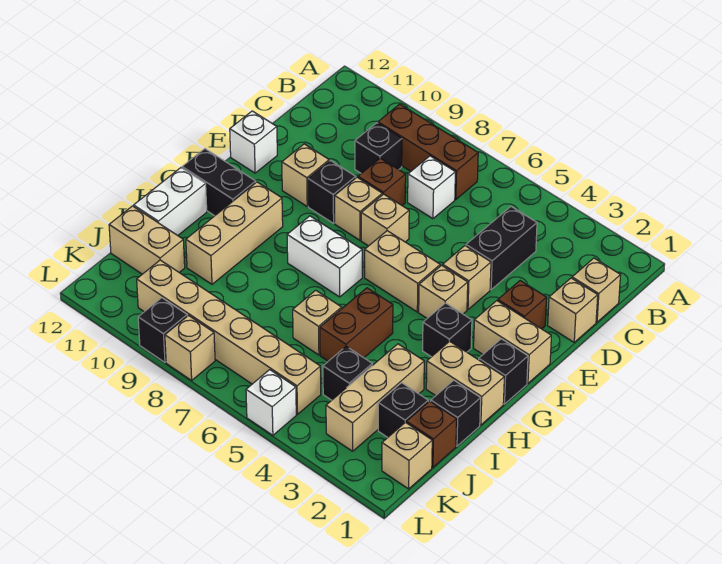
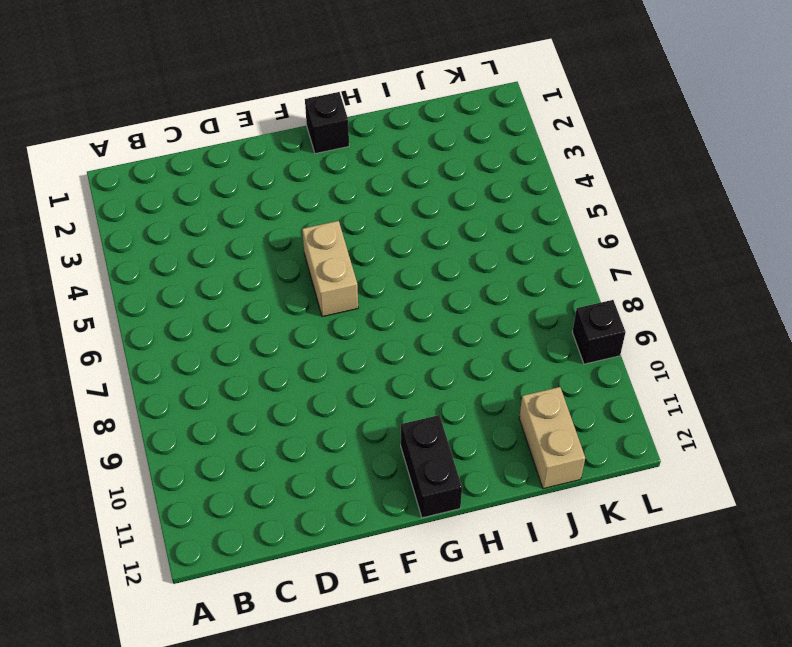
none -> brown brick B7:B9 level 1
none -> tan brick C1 level 1
none -> black brick C4:D4 level 1
none -> white brick C7 level 1

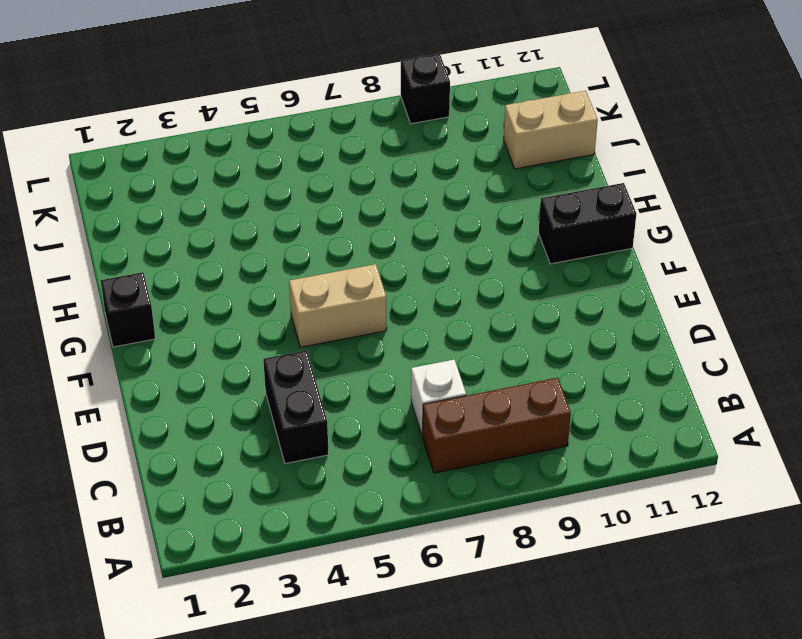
none -> tan brick C1 level 1
none -> black brick C9 level 1
none -> tan brick D1 level 1
none -> brown brick D8 level 1

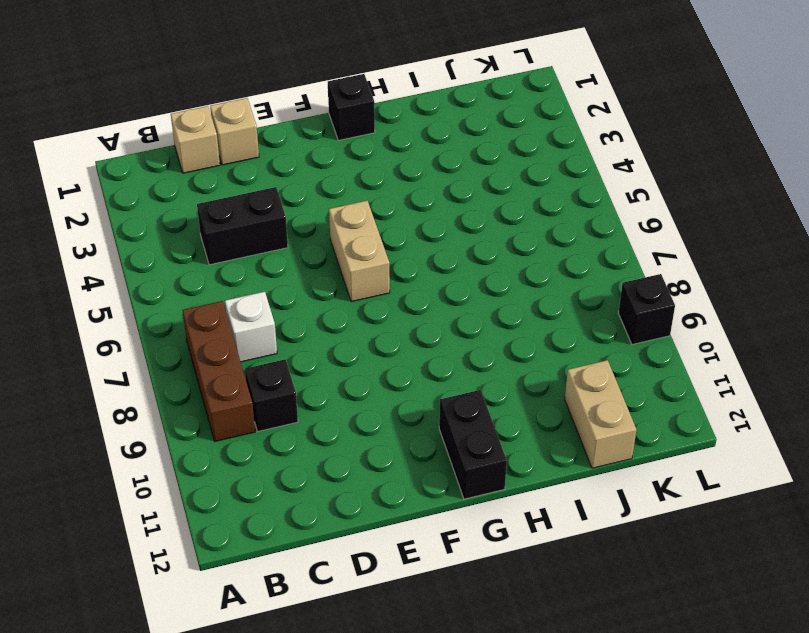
none -> brown brick D8 level 1
none -> brown brick E2 level 1
none -> tan brick E4 level 1
none -> tan brick E7 level 1

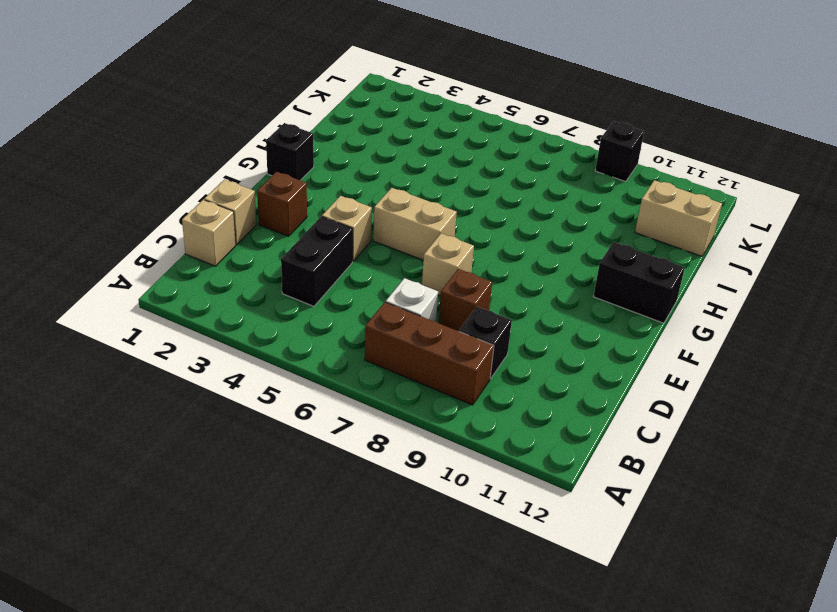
none -> tan brick E8 level 1
none -> black brick E9 level 1
none -> tan brick E10 level 1
none -> white brick E12 level 1

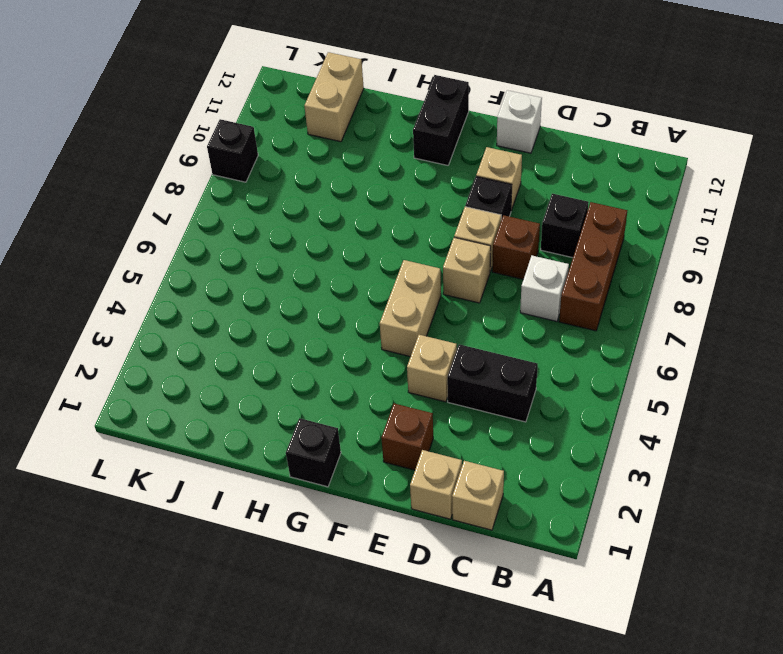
none -> tan brick F1:F2 level 1
none -> tan brick F4 level 1
none -> black brick G3 level 1
none -> white brick G7:G8 level 1

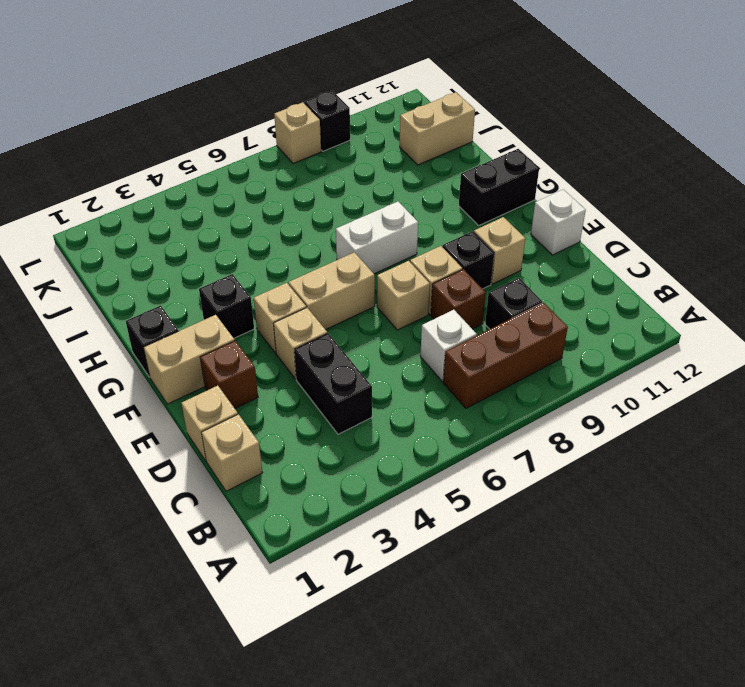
none -> tan brick G10:I10 level 1
none -> tan brick H1:H2 level 1
none -> brown brick H5:I5 level 1
none -> white brick H12:I12 level 1

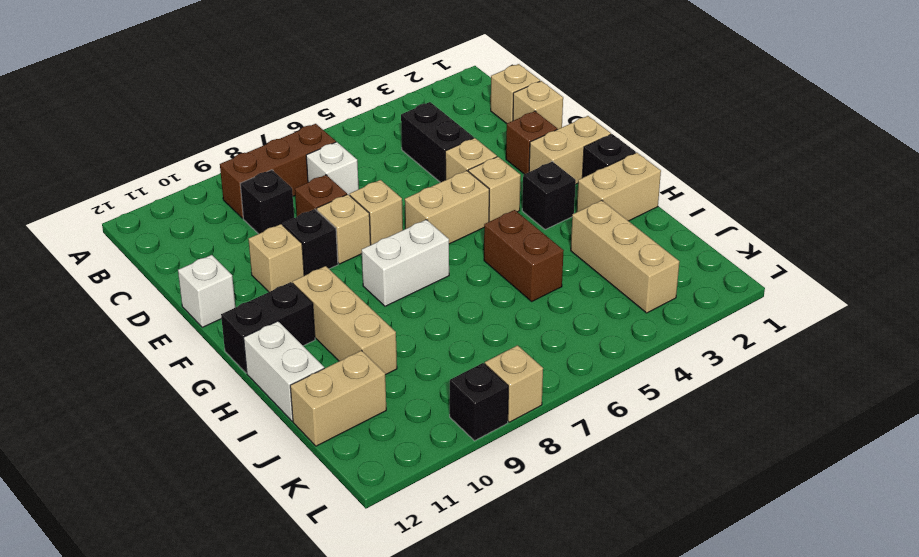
none -> black brick I1 level 1
none -> tan brick I6 level 1
none -> brown brick J1 level 1
none -> black brick J2 level 1

